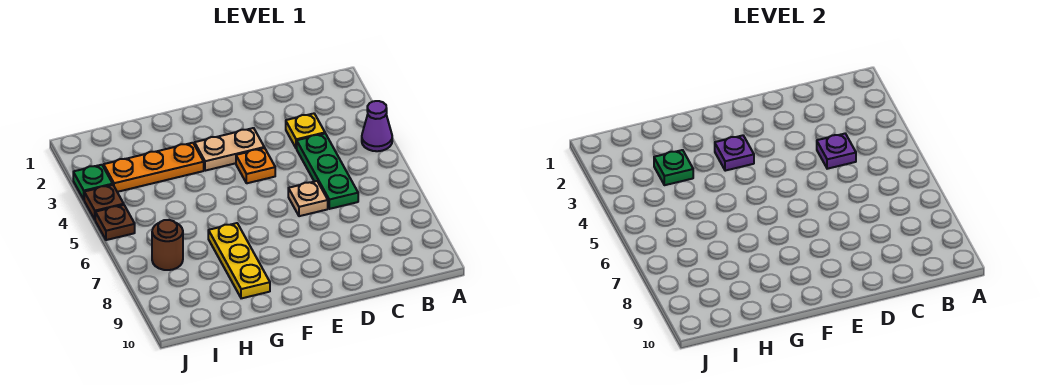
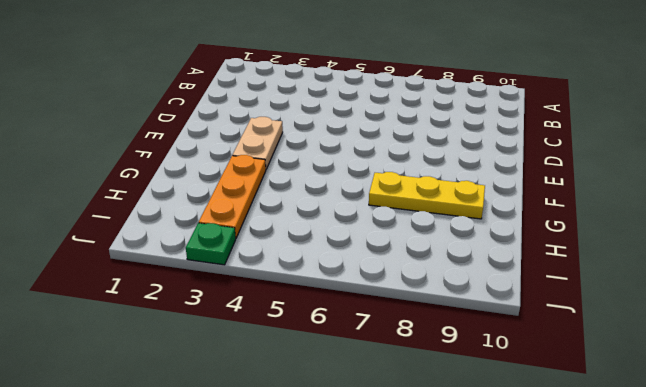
none -> purple cone A4 level 1
none -> yellow plate C3 level 1
none -> green plate C4:C6 level 1

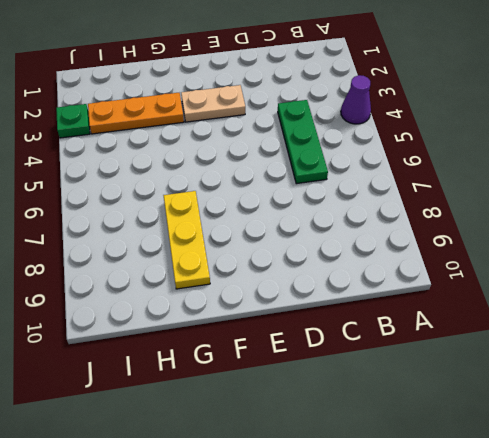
none -> yellow plate C3 level 1
none -> tan plate D6 level 1
none -> orange plate E4 level 1

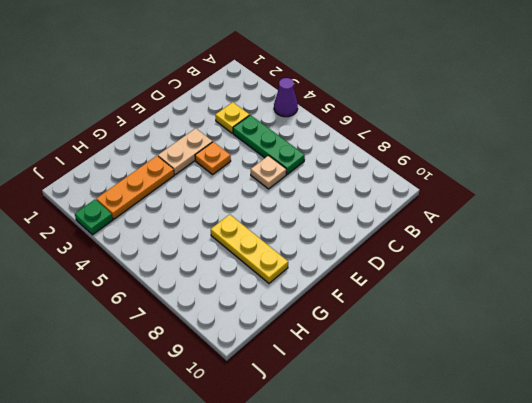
none -> brown round brick I7 level 1
none -> brown plate J4 level 1
none -> brown plate J5 level 1

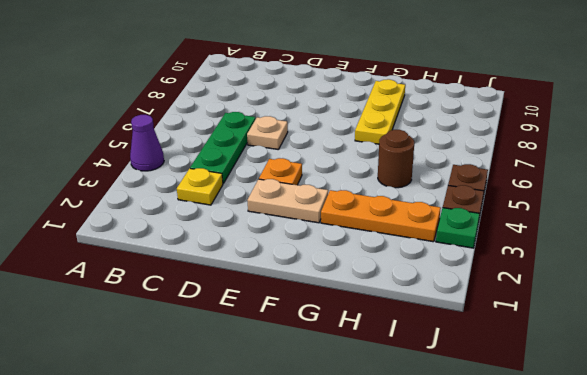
brown round brick H5 level 1 -> brown round brick I7 level 1
none -> purple plate C4 level 2
none -> purple plate F3 level 2
none -> green plate H3 level 2

